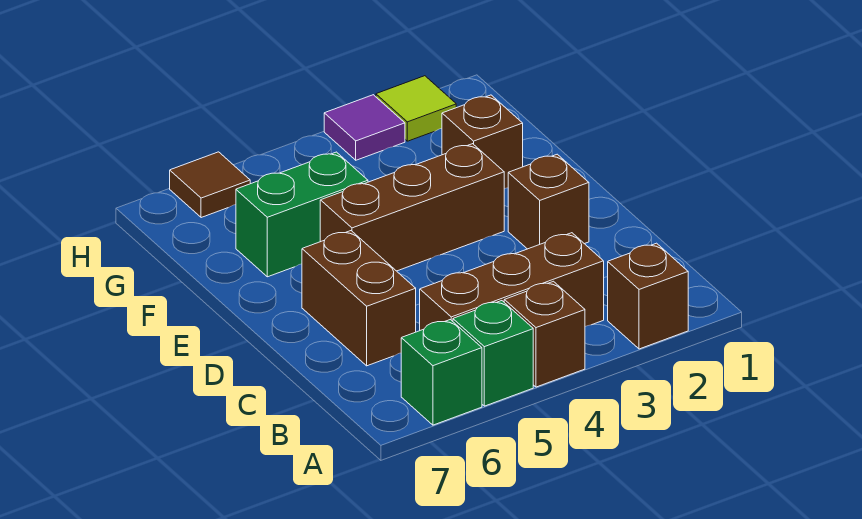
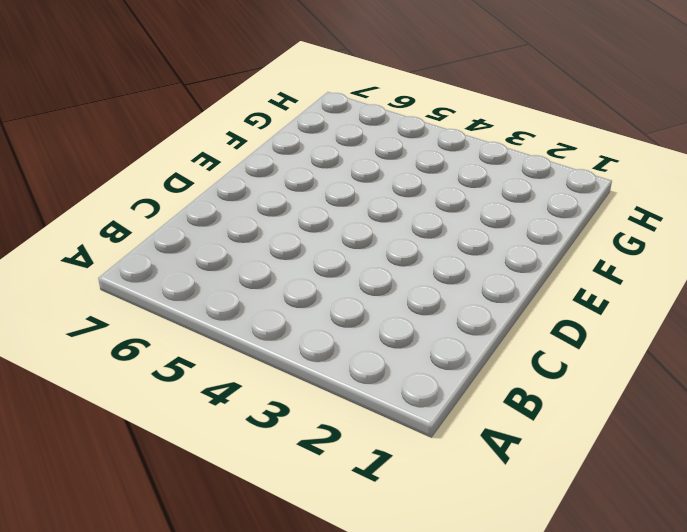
none -> brown brick A2 level 1
none -> brown brick A4 level 1
none -> green brick A5 level 1

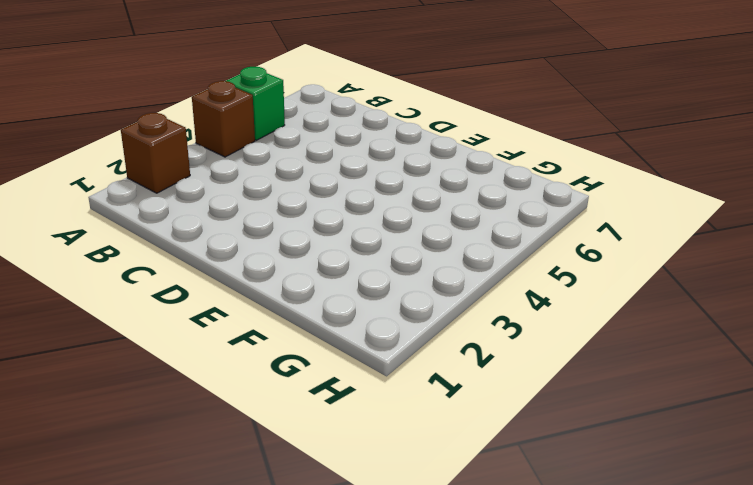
none -> green brick A6 level 1
none -> brown brick B3:B5 level 1
none -> brown brick C6:D6 level 1

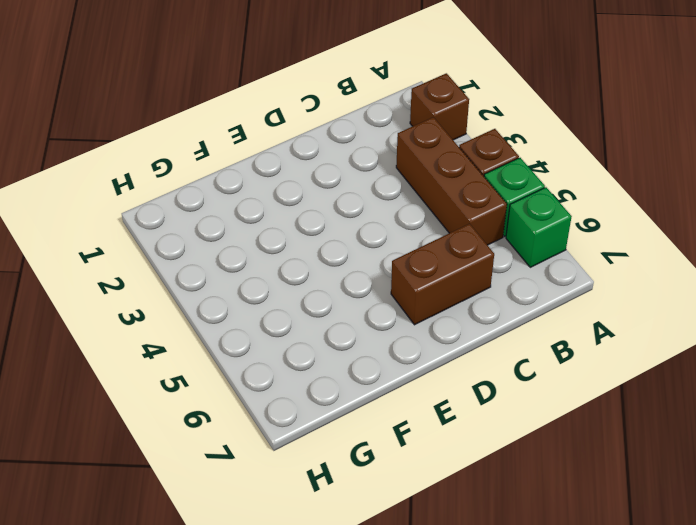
none -> brown brick D2 level 1
none -> brown brick E3:E5 level 1
none -> brown brick F2 level 1

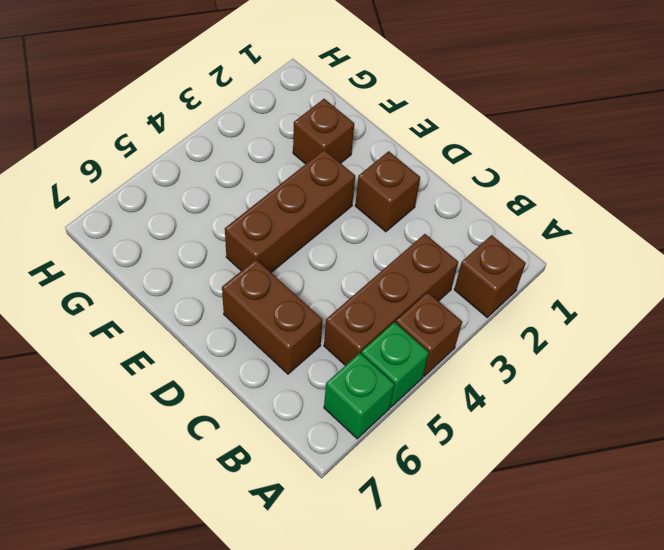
none -> green brick F5:F6 level 1
none -> lime tile H2 level 1
none -> purple tile H3 level 1

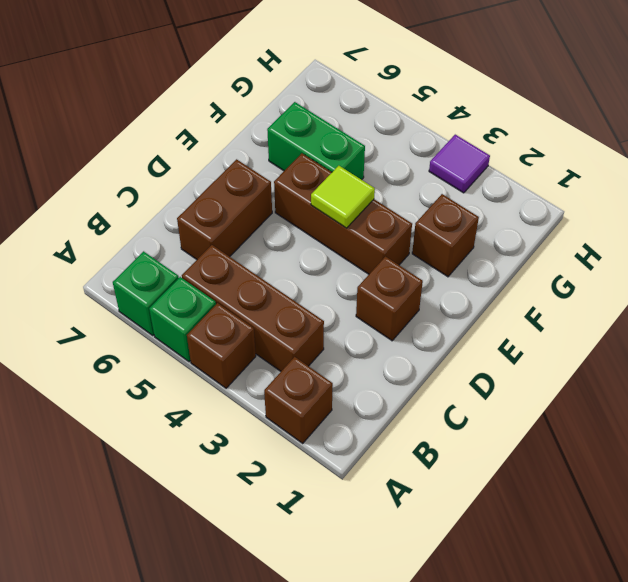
lime tile E4 level 2 -> lime tile H2 level 1
none -> brown tile H6 level 1

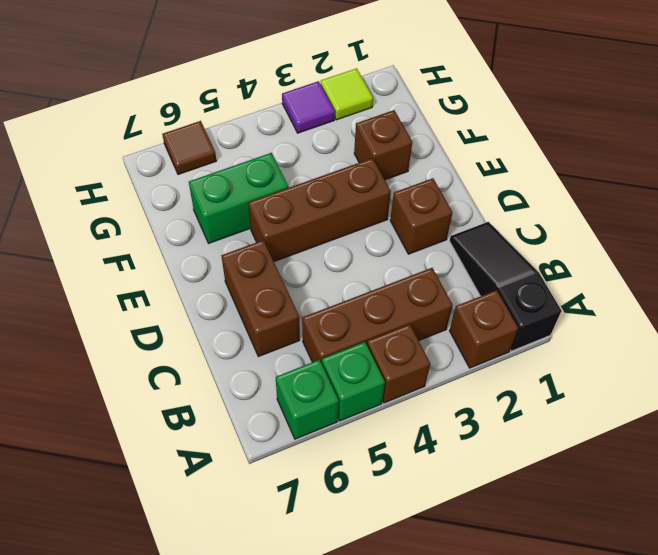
black slope A1:C1 level 1 top A -> none

